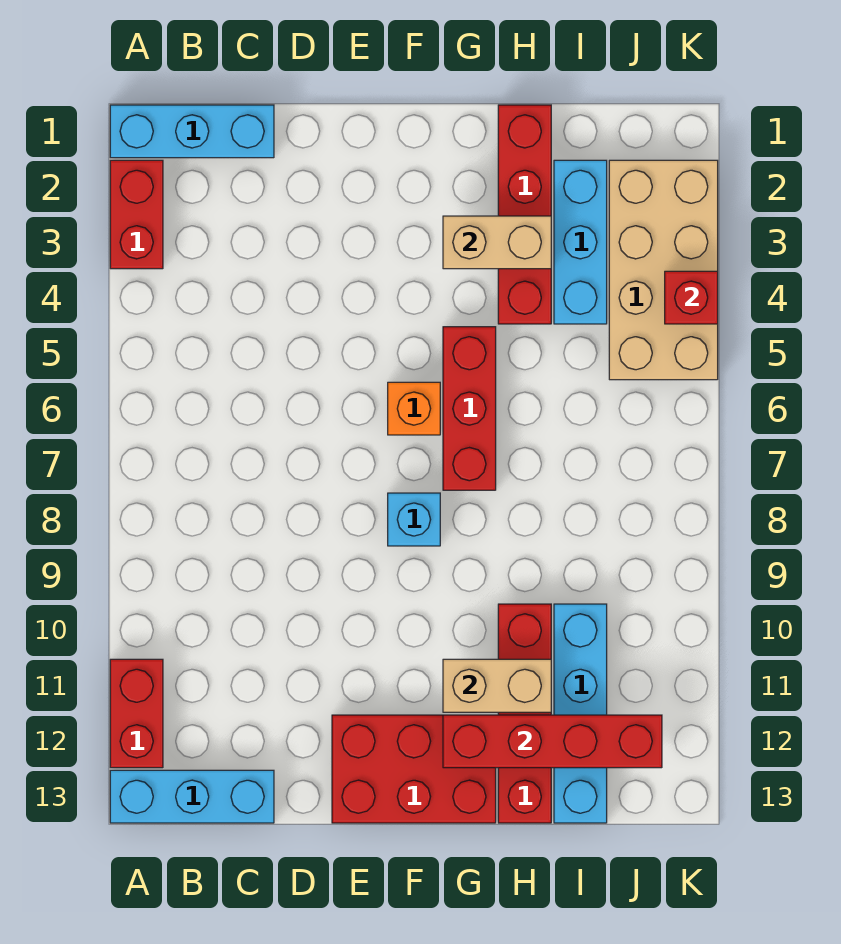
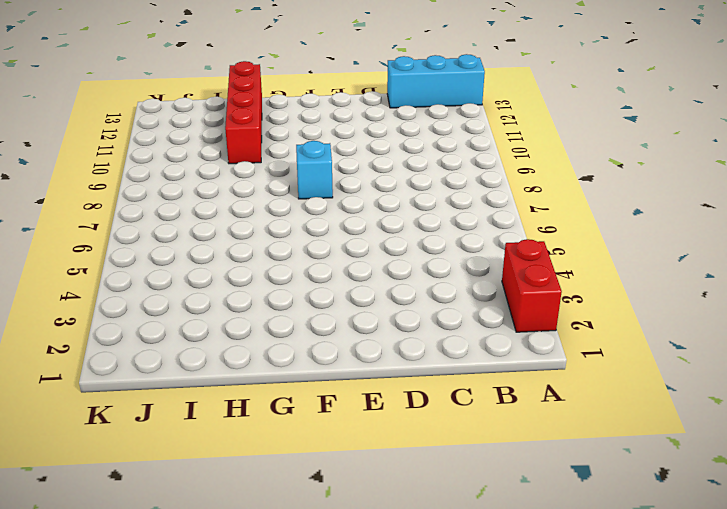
none -> cyan brick A1:C1 level 1
none -> red brick A11:A12 level 1
none -> red brick E12:G13 level 1

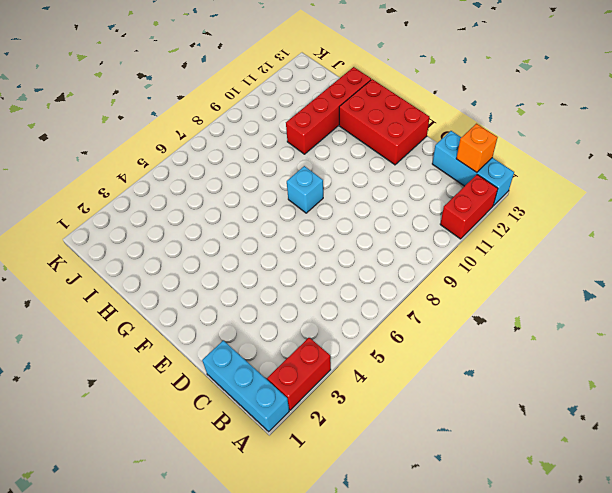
orange brick B13 level 2 -> orange brick F6 level 1
none -> red brick G5:G7 level 1
none -> red brick H1:H4 level 1
none -> cyan brick I2:I4 level 1

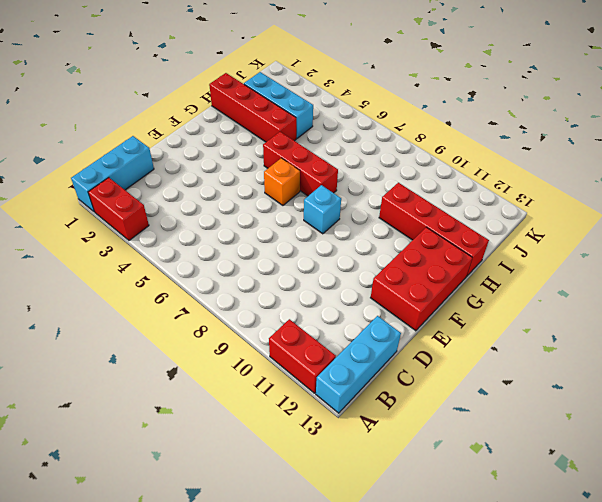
none -> cyan brick I10:I13 level 1
none -> tan brick J2:K5 level 1
none -> tan brick G3:H3 level 2

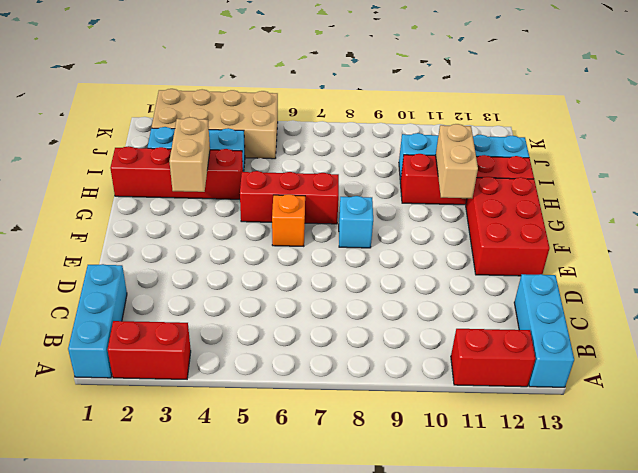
none -> red brick G12:J12 level 2
none -> red brick K4 level 2

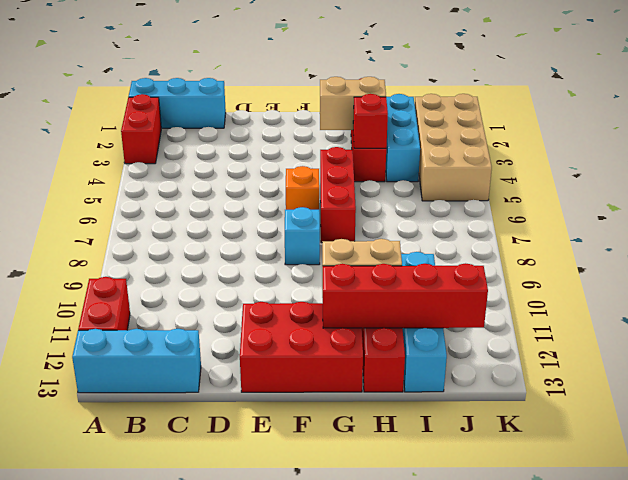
red brick H4 level 2 -> red brick K4 level 2

